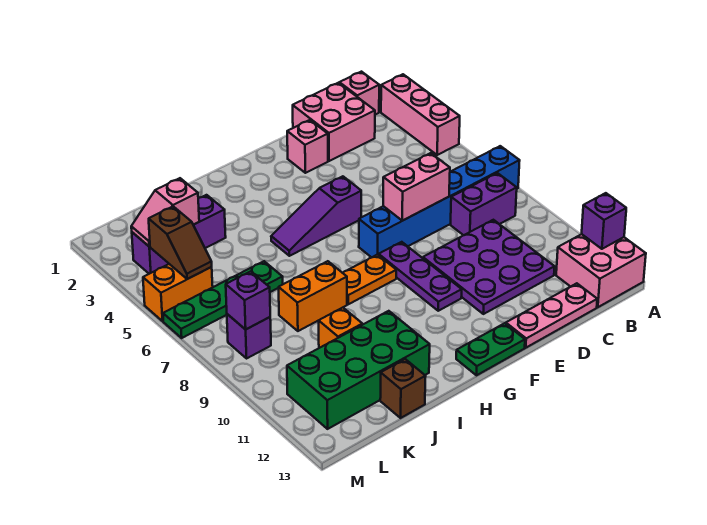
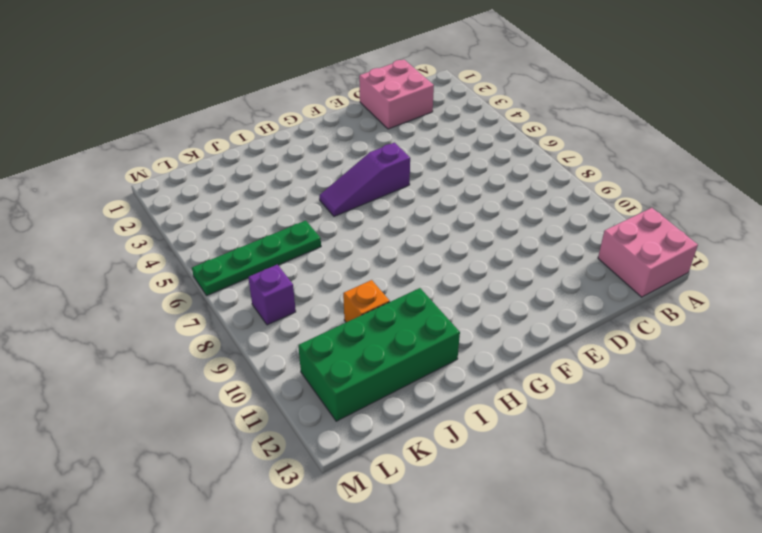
none -> pink brick A2:A4 level 1
none -> blue brick A7:F7 level 1
none -> pink brick B1 level 1

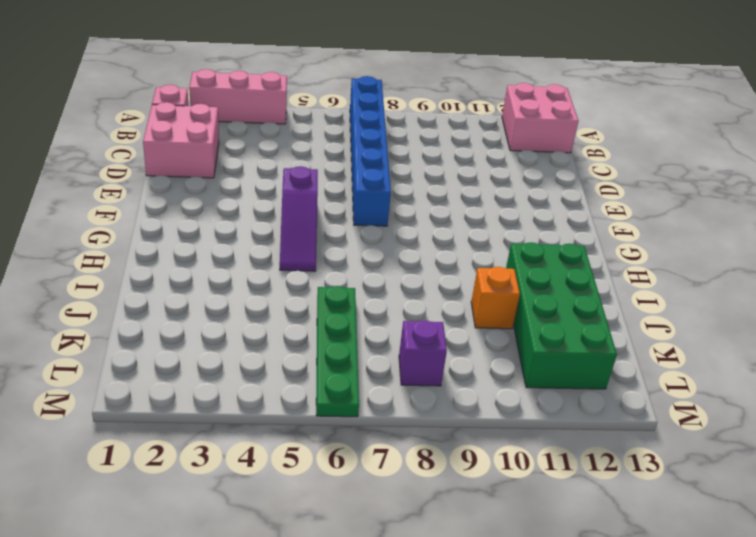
none -> purple brick B8:C8 level 1
none -> purple plate C9:E11 level 1
none -> pink plate C13:E13 level 1

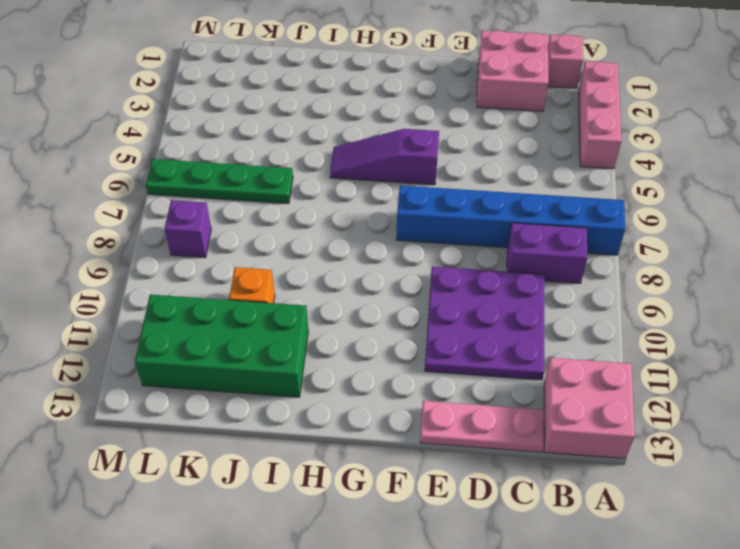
none -> pink brick E2 level 1
none -> purple plate F8:F10 level 1
none -> green plate F13:G13 level 1

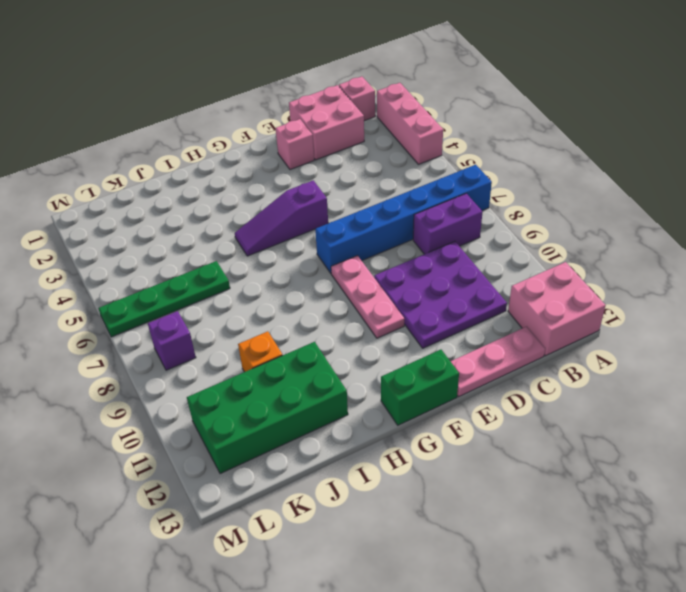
pink plate F8:F10 level 1 -> purple plate F8:F10 level 1
green brick F13:G13 level 1 -> green plate F13:G13 level 1
none -> orange plate G8:H8 level 1
none -> orange brick I8:J8 level 1
none -> purple brick J3:L3 level 1

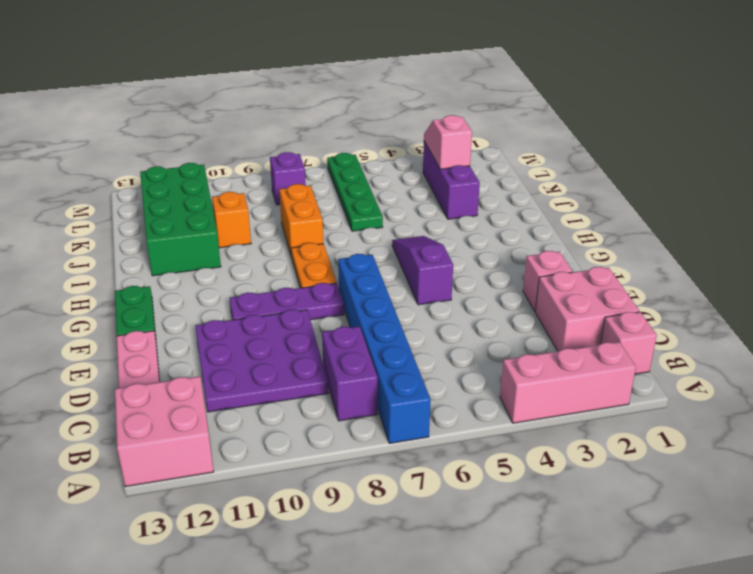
none -> brown brick J13 level 1
none -> orange brick L5:M5 level 1
none -> purple brick A12 level 2

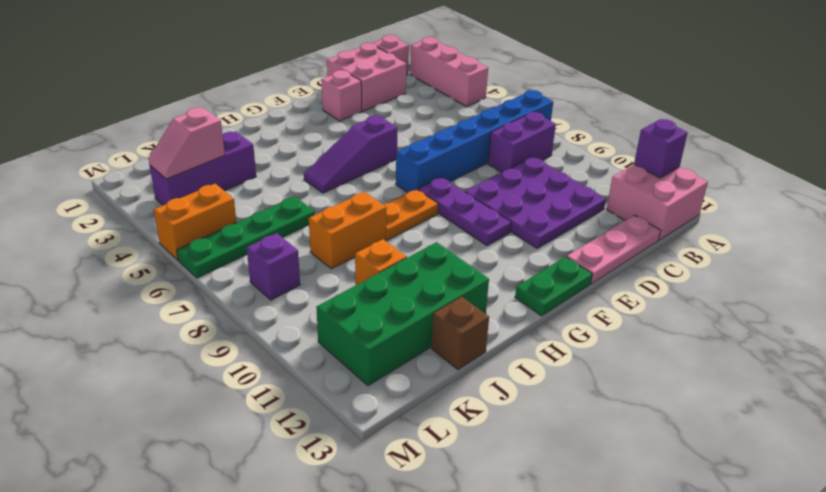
none -> pink brick D7:E7 level 2
none -> brown slope L4:L5 level 2 top 4
none -> purple brick L8 level 2

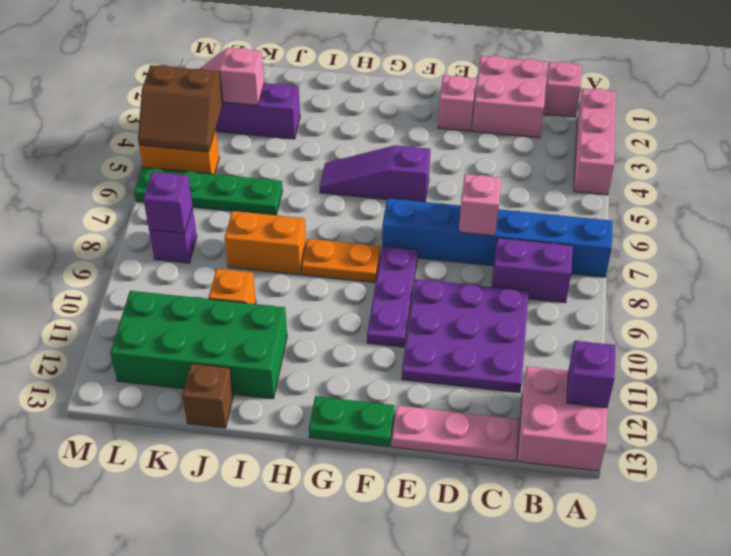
pink brick D7 level 2 -> pink brick D7:E7 level 2
brown slope L4:M5 level 2 top 4 -> brown slope L4:L5 level 2 top 4

